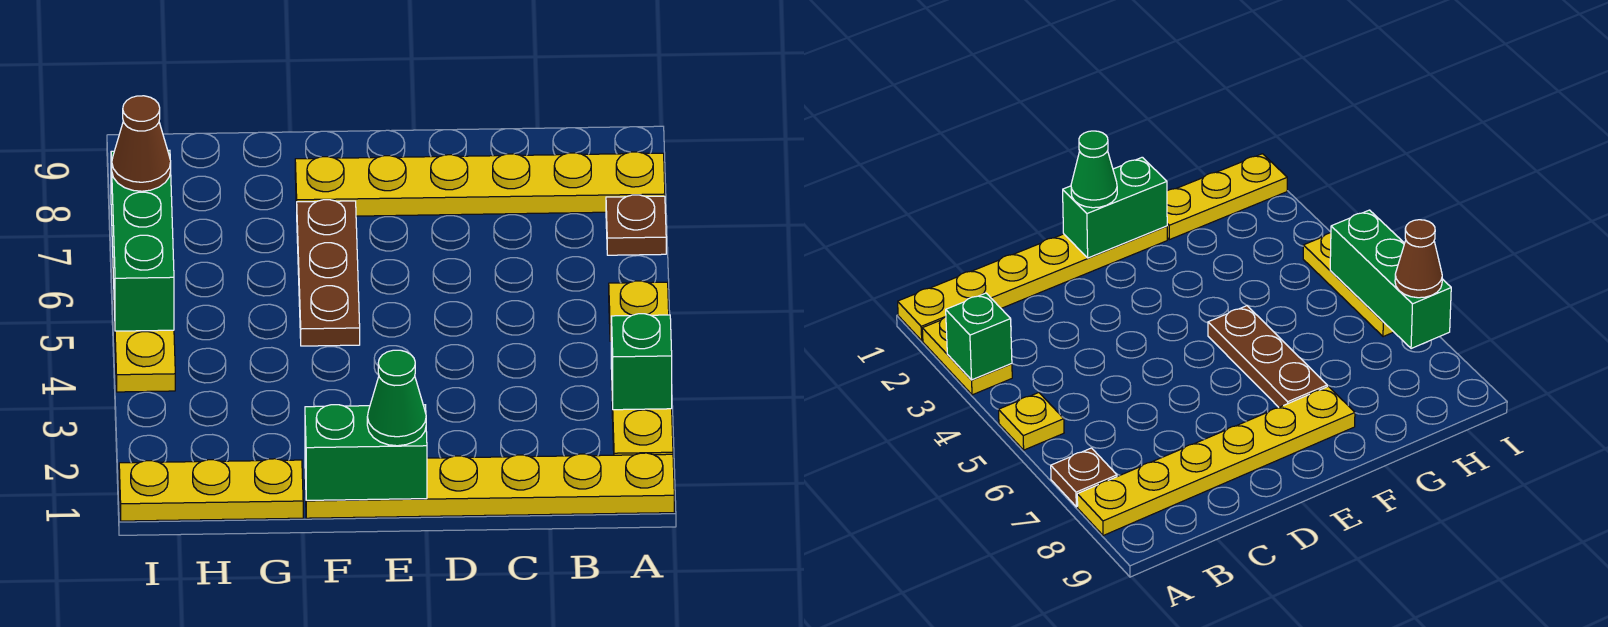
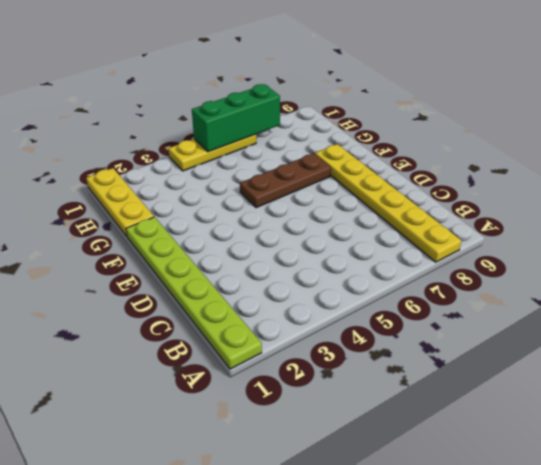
lime plate A1:F1 level 1 -> yellow plate A1:F1 level 1
none -> yellow plate A2:A3 level 1
none -> yellow plate A5 level 1
none -> brown plate A7 level 1

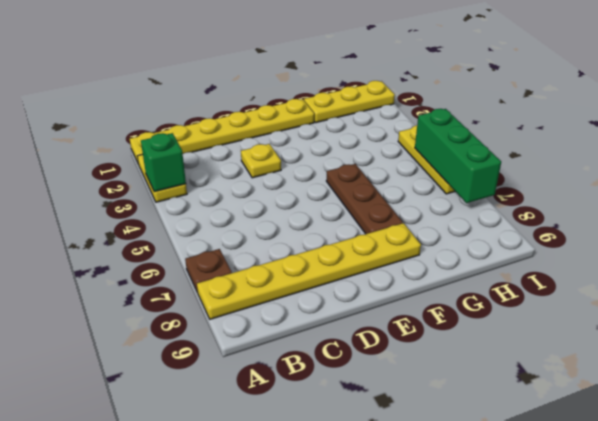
yellow plate D3 level 1 -> yellow plate A5 level 1
none -> green brick E1:F1 level 2
none -> green cone E1 level 3
none -> brown cone I7 level 3

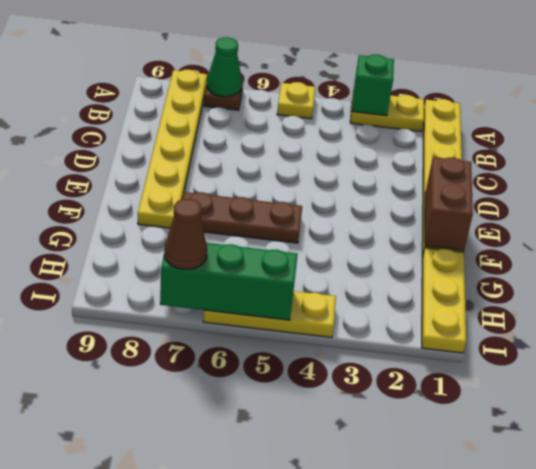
green cone A7 level 2 -> green cone E1 level 3
brown brick E1:F1 level 2 -> green brick E1:F1 level 2

